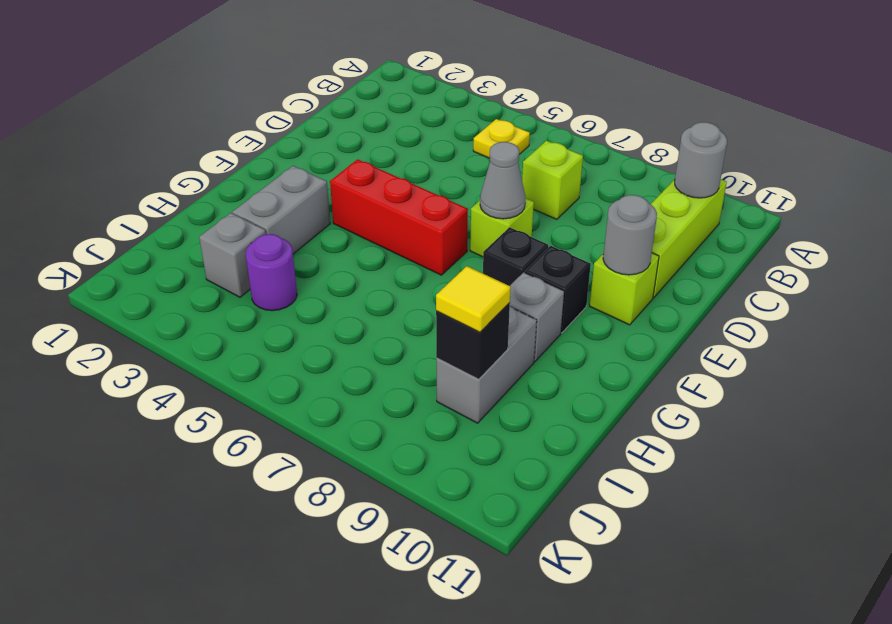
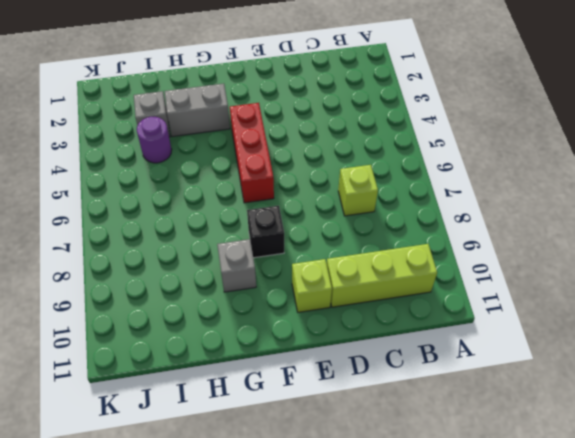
none -> yellow plate B5 level 1
none -> lime brick E7 level 1
none -> black brick F9 level 1

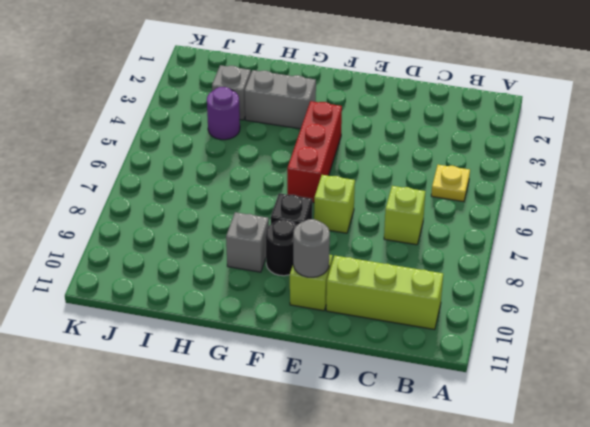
black round brick F9 level 1 -> black brick F9 level 1
none -> grey brick H9:I9 level 1
none -> grey round brick B10 level 2
none -> grey cone E7 level 2

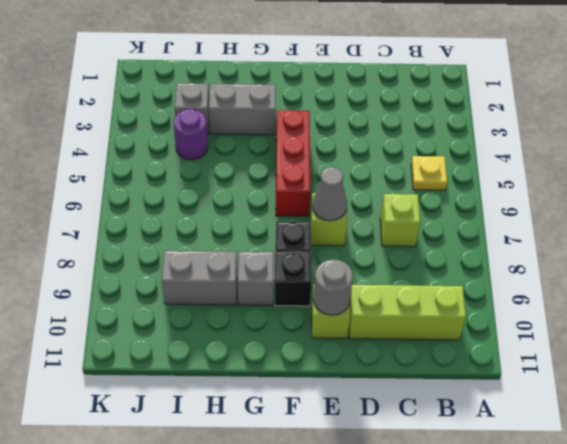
none -> grey round brick B10 level 2
none -> black brick I9 level 2
none -> yellow tile I9 level 3

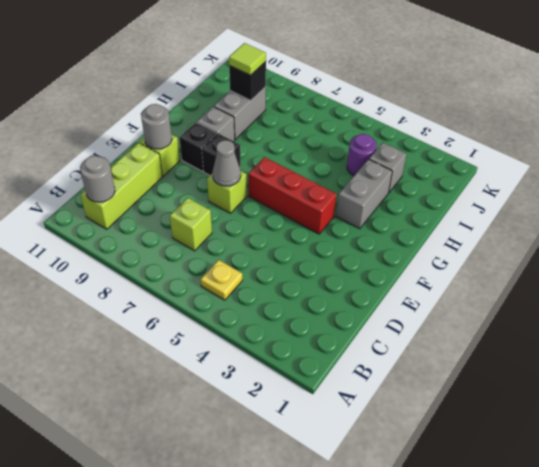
lime tile I9 level 3 -> yellow tile I9 level 3

